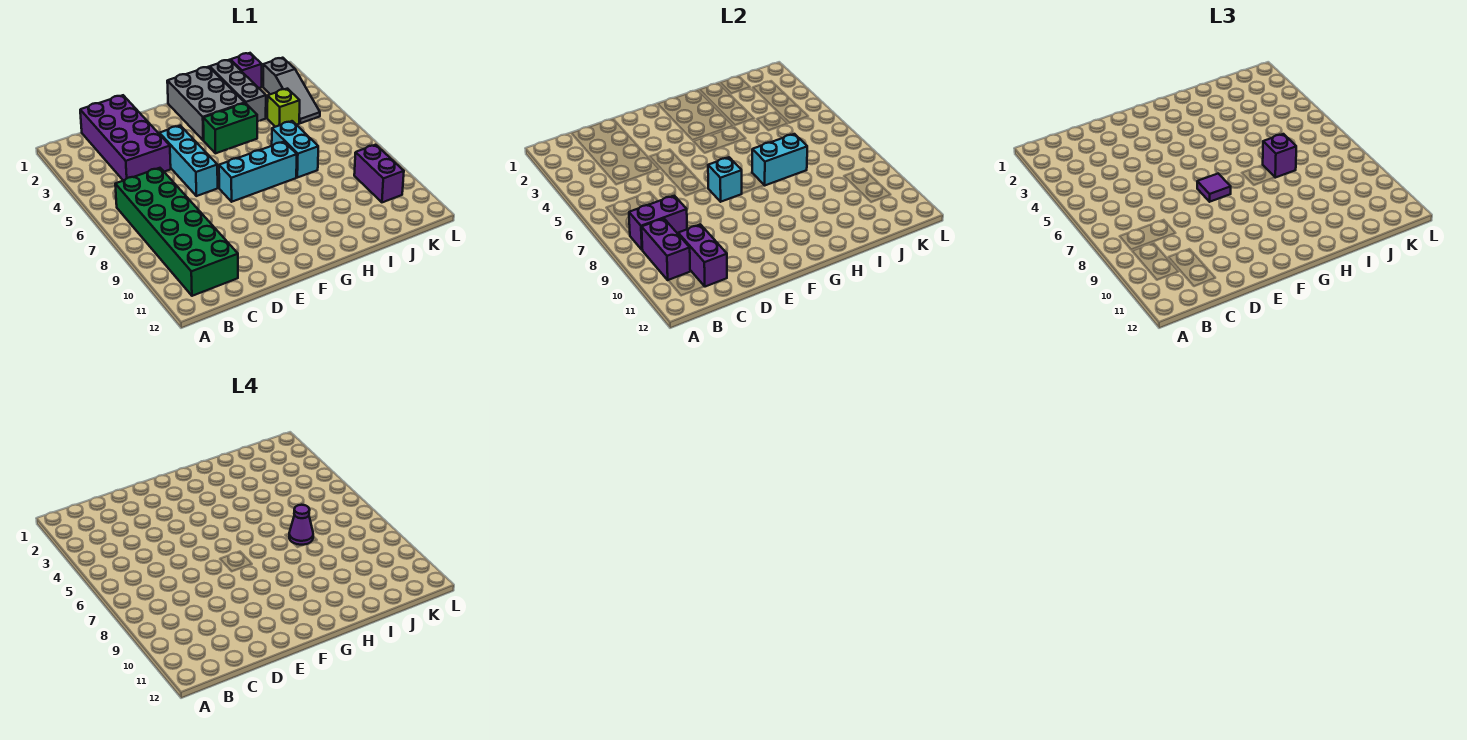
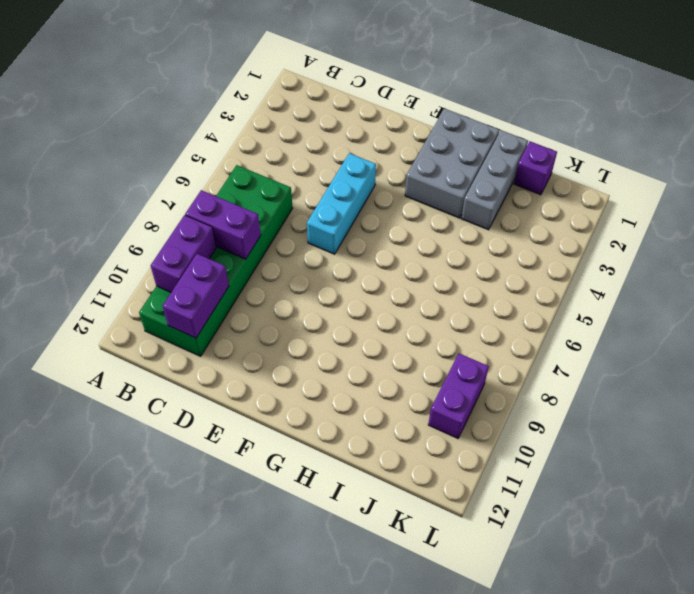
none -> purple brick C1:D4 level 1
none -> cyan brick F7:H7 level 1
none -> green brick G4:H4 level 1

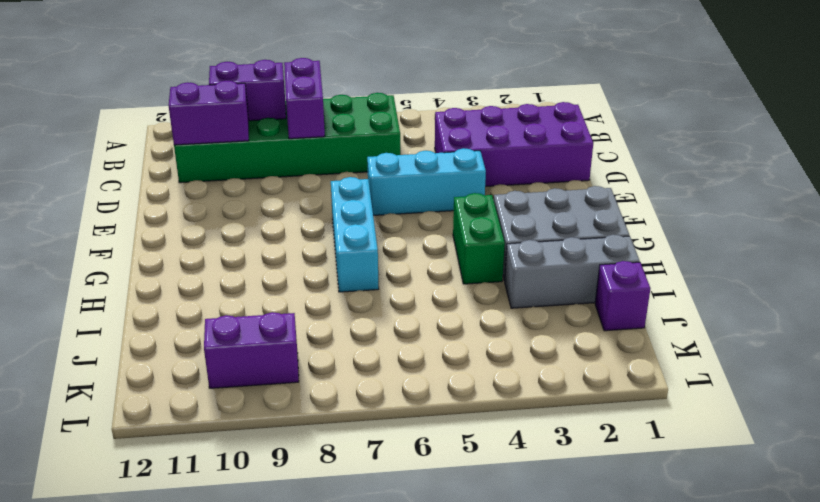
none -> cyan brick I6:I7 level 1
none -> lime brick J4 level 1
none -> grey slope K2:K4 level 1 top 2

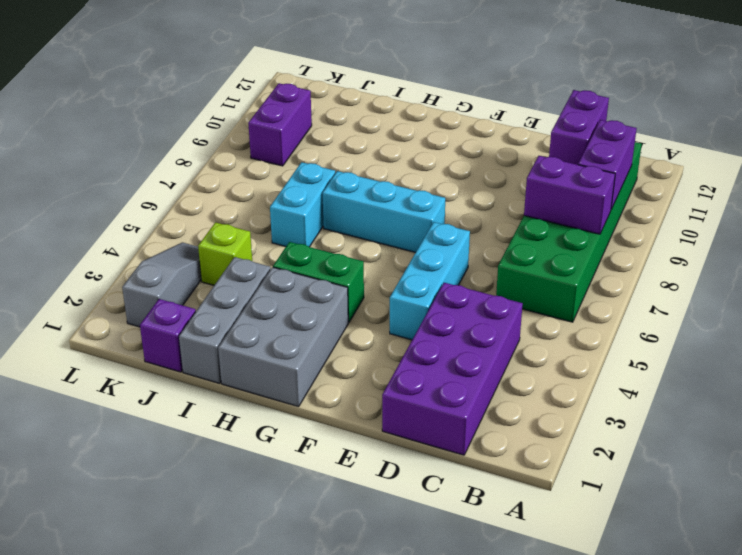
none -> cyan brick F7 level 2
none -> cyan brick H7:I7 level 2
none -> purple tile F7 level 3

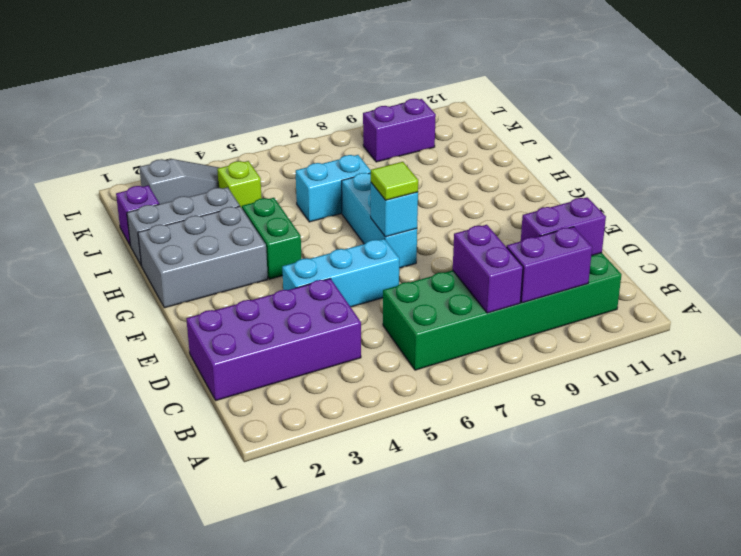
lime tile F7 level 3 -> purple tile F7 level 3
none -> cyan brick H7:I7 level 2
none -> purple brick I7 level 3
none -> purple cone I7 level 4

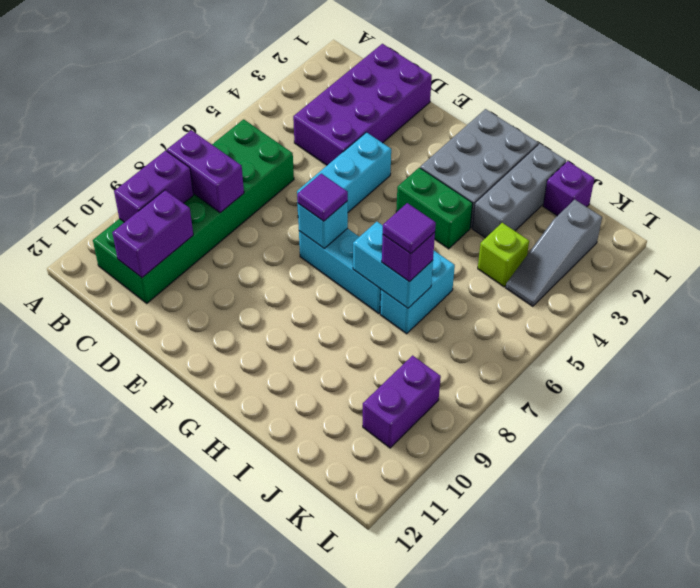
purple tile I7 level 4 -> purple cone I7 level 4

